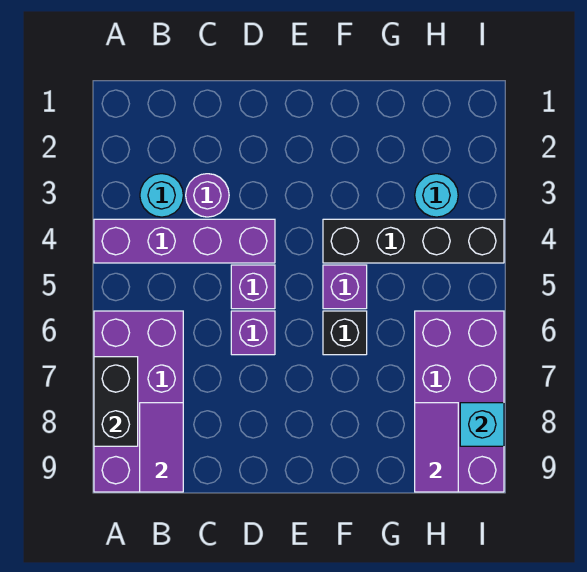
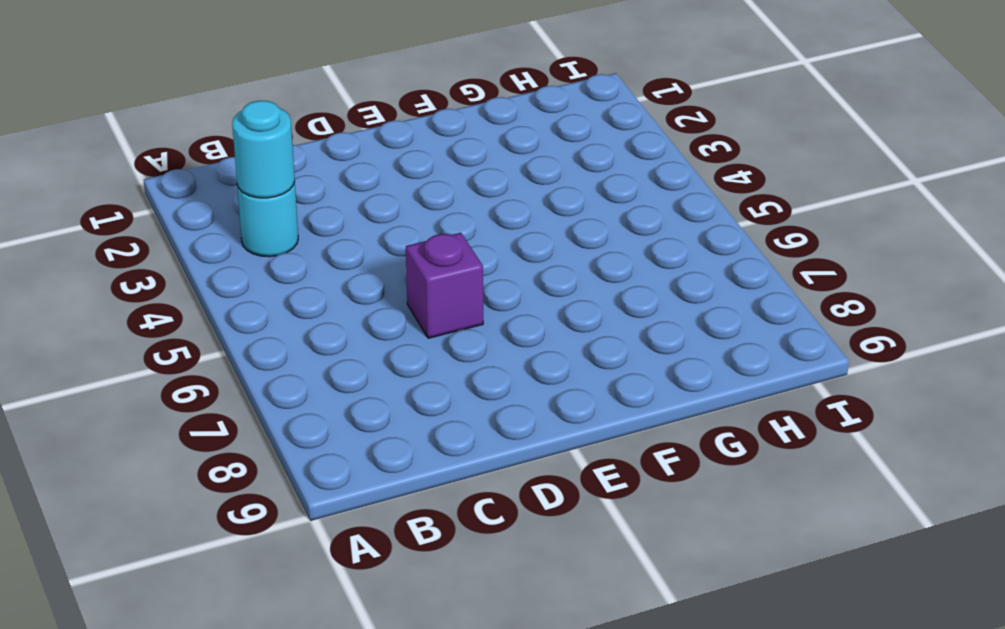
cyan round brick B3 level 2 -> cyan round brick H3 level 1
none -> purple brick A4:D4 level 1
none -> purple brick A6:B9 level 1
none -> purple round brick C3 level 1

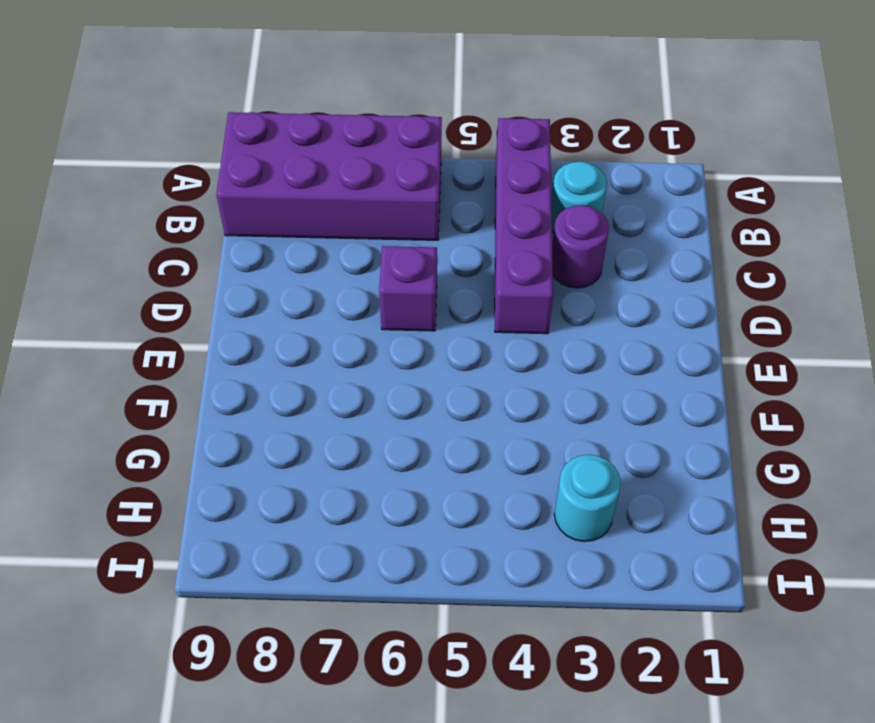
none -> purple brick D5 level 1
none -> black brick F4:I4 level 1
none -> purple brick F5 level 1

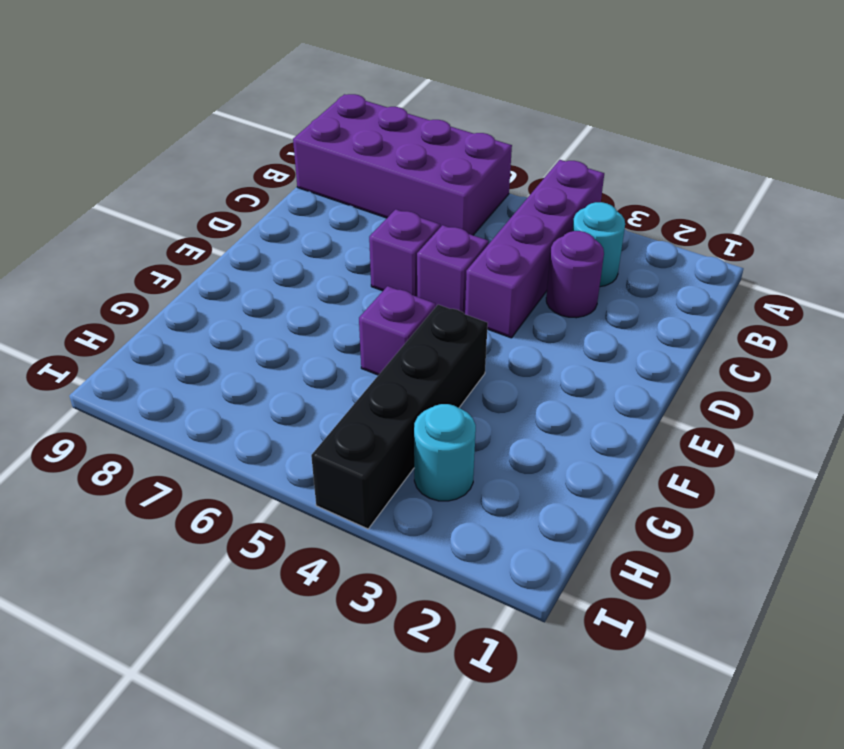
none -> black brick F6 level 1
none -> purple brick H6:I9 level 1
none -> black brick A7:A8 level 2

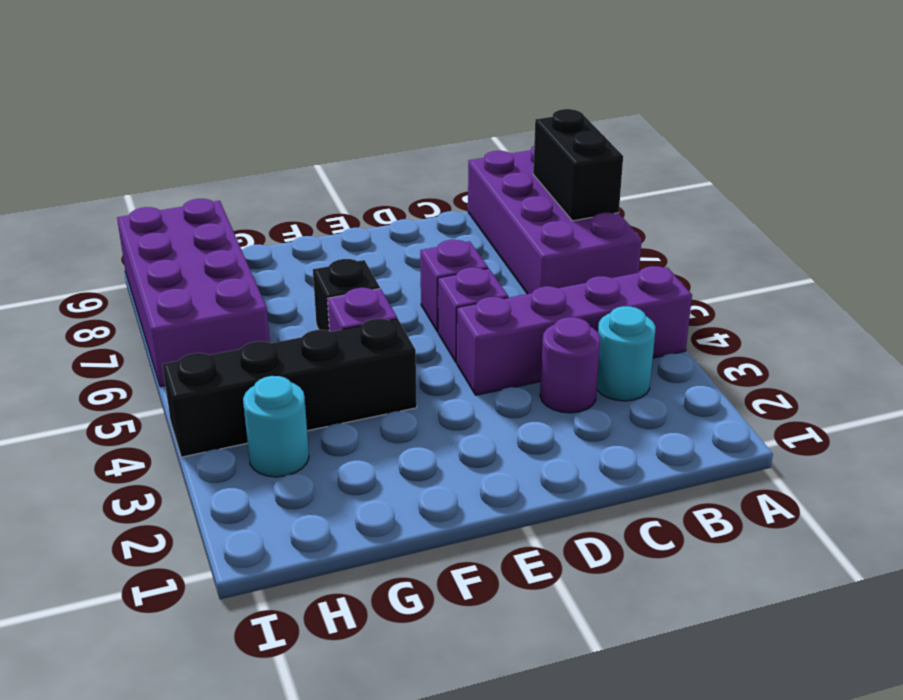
none -> purple tile B8:B9 level 2
none -> purple tile H8:H9 level 2
none -> cyan brick I8 level 2

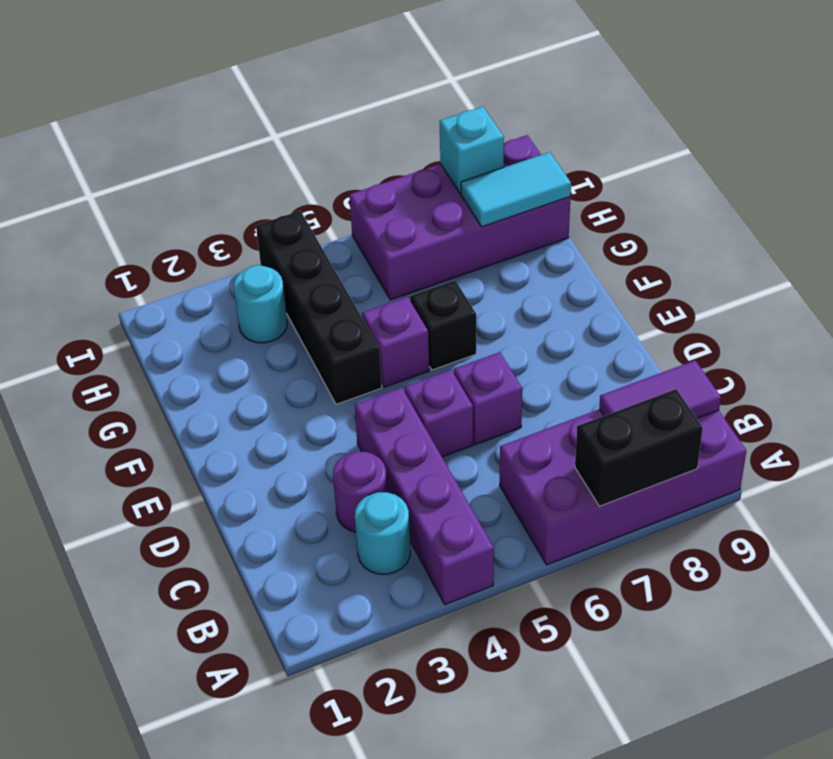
cyan tile H8:H9 level 2 -> purple tile H8:H9 level 2

